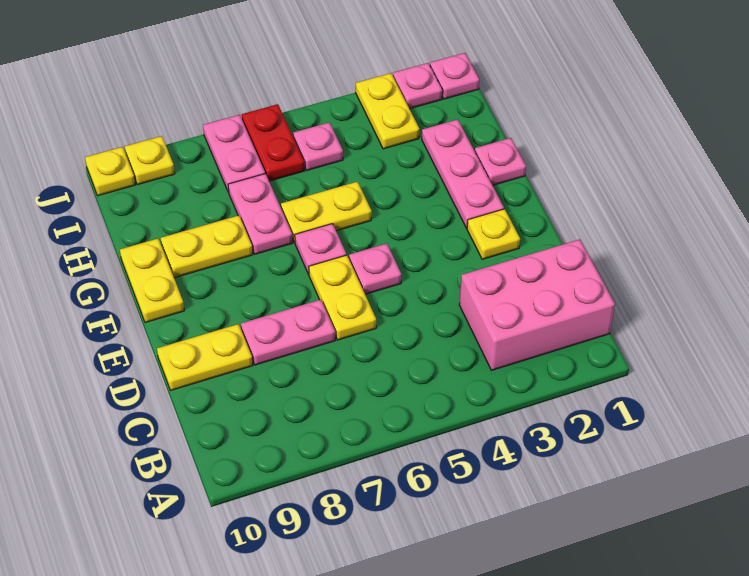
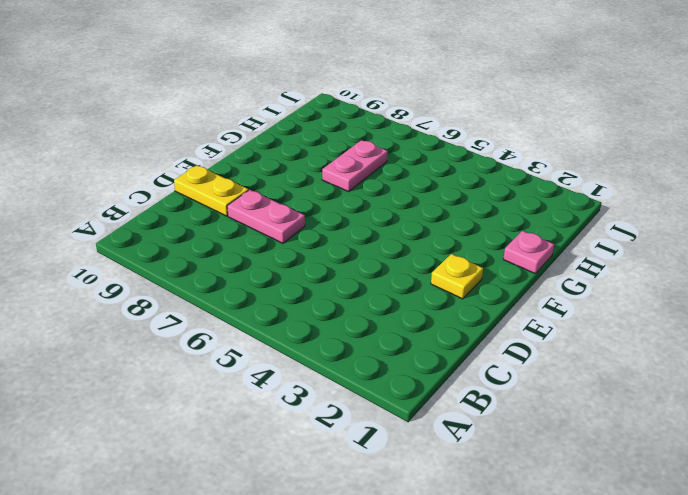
none -> pink brick B1:C3 level 1
none -> yellow plate D6:E6 level 1
none -> pink plate E5 level 1

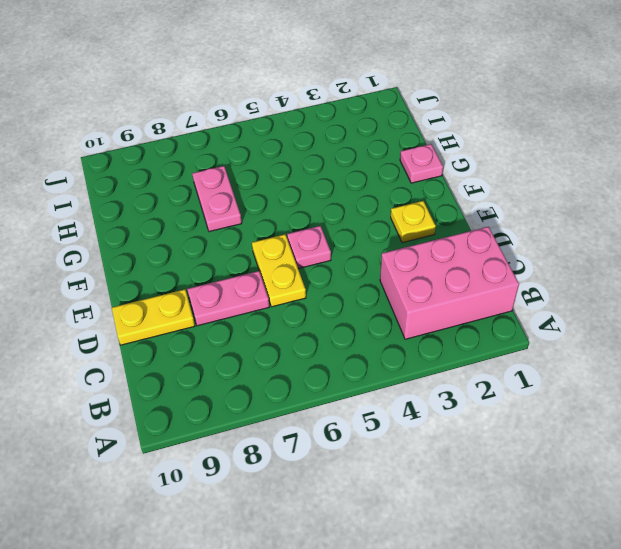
none -> pink plate F2:H2 level 1
none -> pink plate F6 level 1
none -> yellow plate F10:G10 level 1

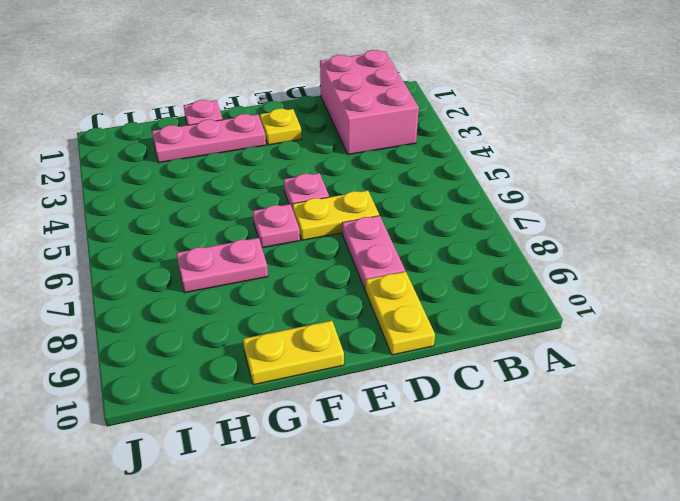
none -> yellow plate G5:G6 level 1
none -> yellow plate G8:G9 level 1
none -> yellow plate I3:J3 level 1

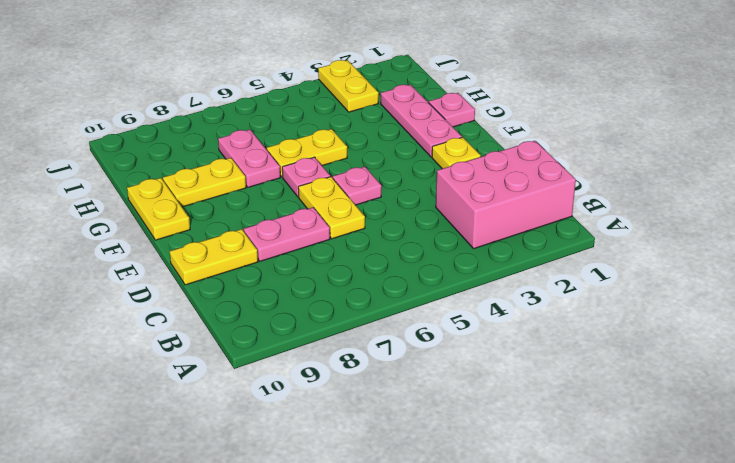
none -> pink plate I5 level 1
none -> red plate I6:J6 level 1
none -> pink plate I7:J7 level 1

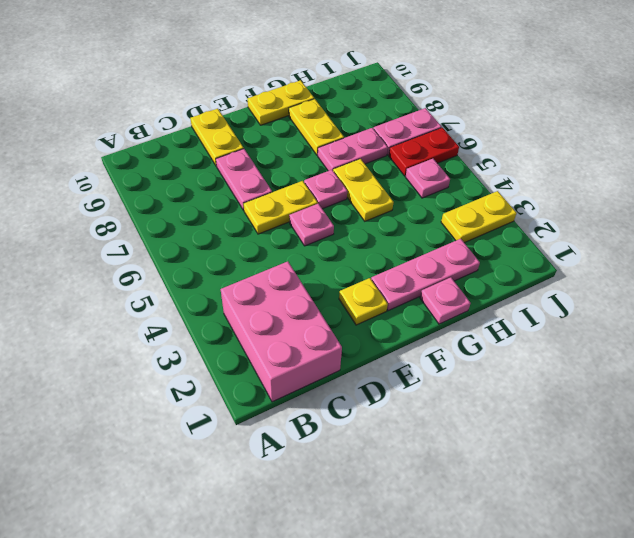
none -> pink plate J1 level 1
none -> pink plate J2 level 1
none -> yellow plate J9 level 1

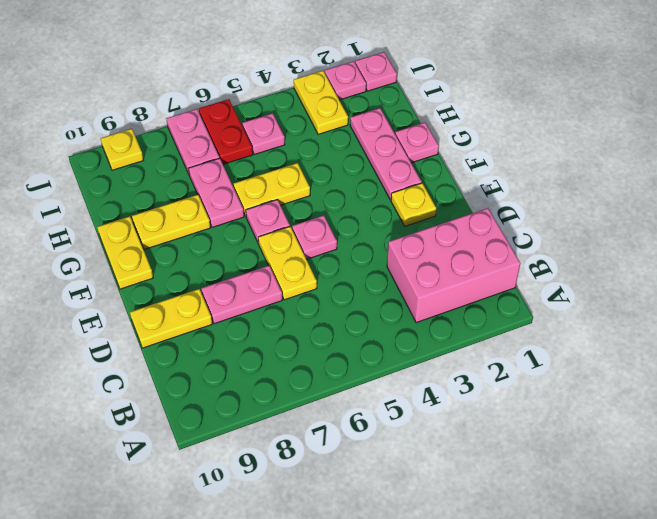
none -> yellow plate J10 level 1

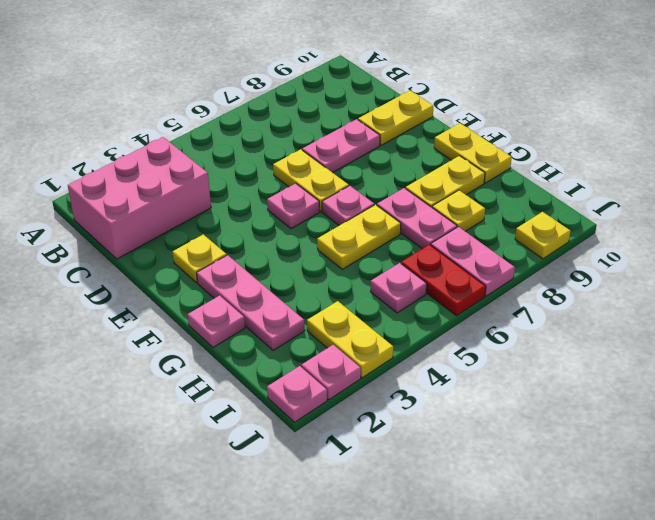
yellow plate H8 level 1 -> yellow plate J10 level 1

